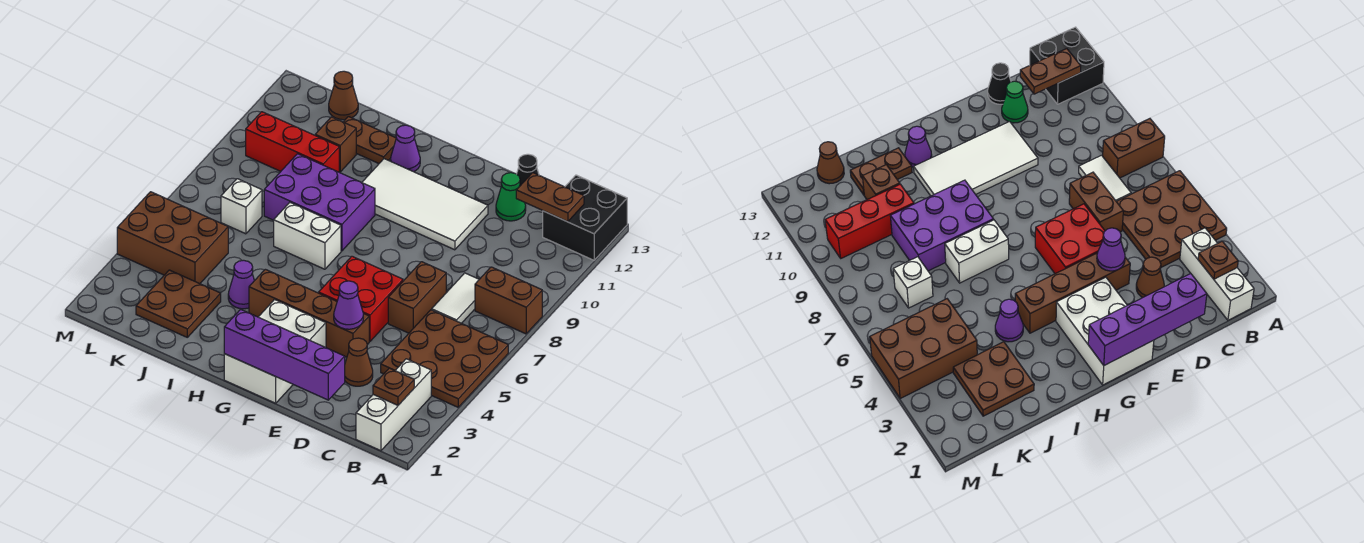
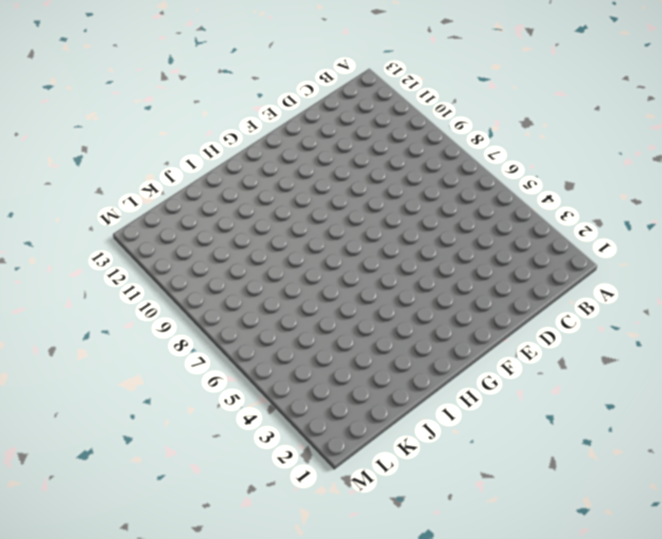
none -> brown plate A4:C6 level 1
none -> brown brick A8:B8 level 1
none -> black brick A12:B13 level 1

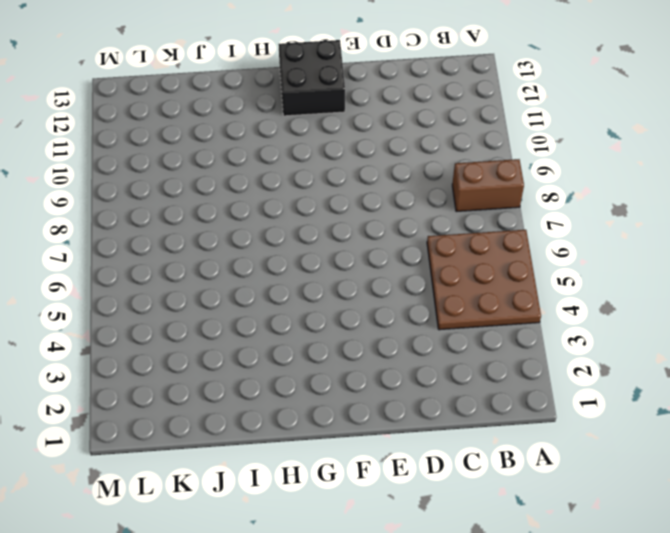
black brick F12:G13 level 1 -> black brick A12:B13 level 1
none -> white brick B1:B3 level 1
none -> white tile C7:C8 level 1
none -> brown cone D3 level 1

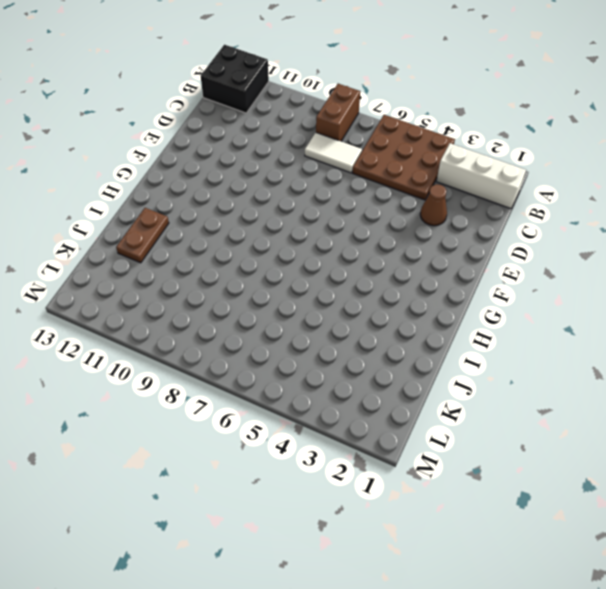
none -> brown brick D6:D7 level 1
none -> green cone D12 level 1
none -> black cone D13 level 1

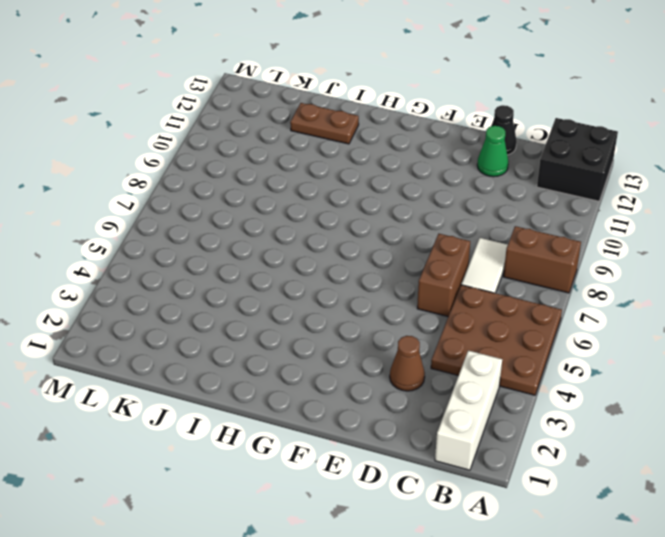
none -> brown brick E4:H4 level 1
none -> red brick E5:F6 level 1
none -> white tile E10:H11 level 1

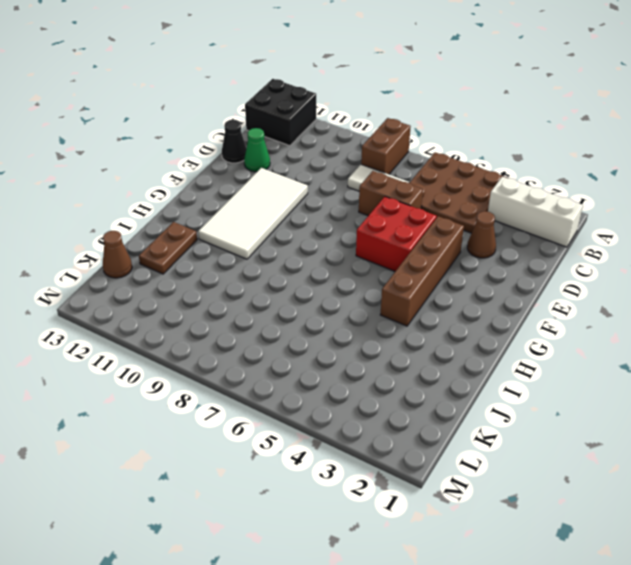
none -> white brick F1:G3 level 1
none -> white brick H7:I7 level 1
none -> purple brick H8:J9 level 1

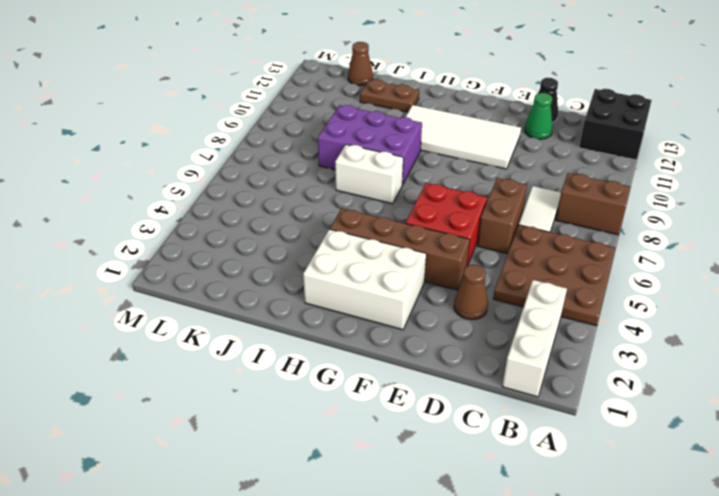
white brick F2:H3 level 1 -> white brick F1:G3 level 1
none -> purple cone H12 level 1
none -> purple cone I4 level 1
none -> brown plate J2:K3 level 1

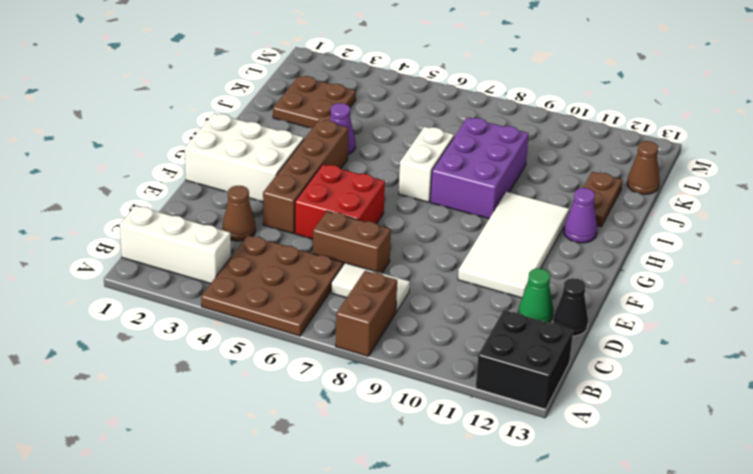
none -> red brick J10:L10 level 1
none -> brown brick J11 level 1
none -> brown brick K4:M5 level 1

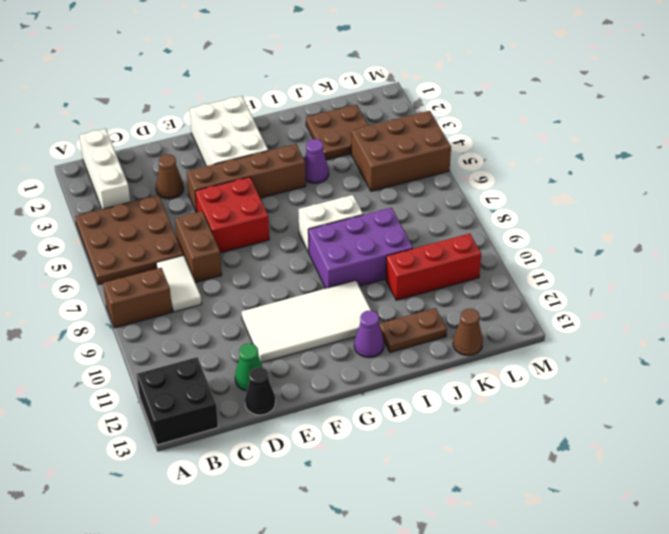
none -> brown brick J11 level 1
none -> white brick K7 level 1
none -> brown plate B2 level 2

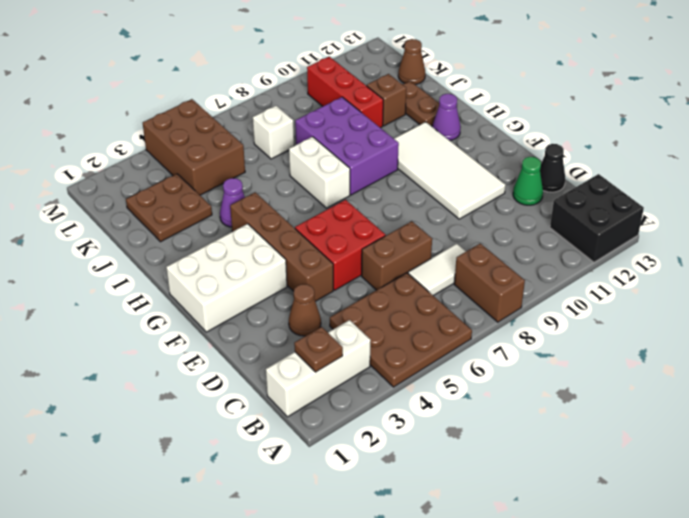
none -> brown plate B12:C12 level 2
none -> purple brick D1:G1 level 2
none -> purple cone E4 level 2

